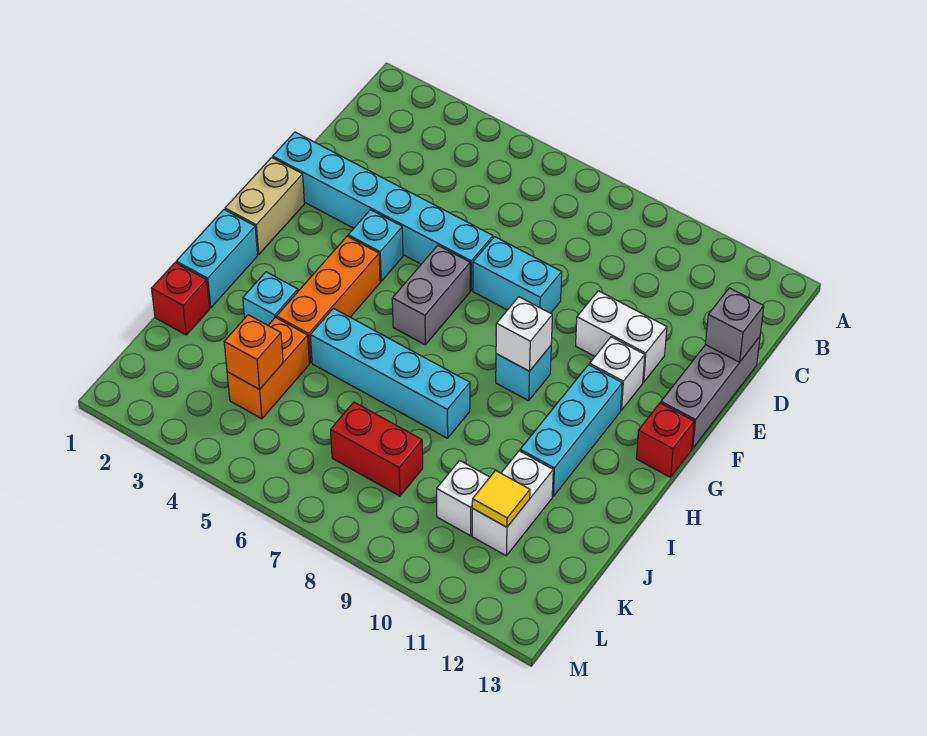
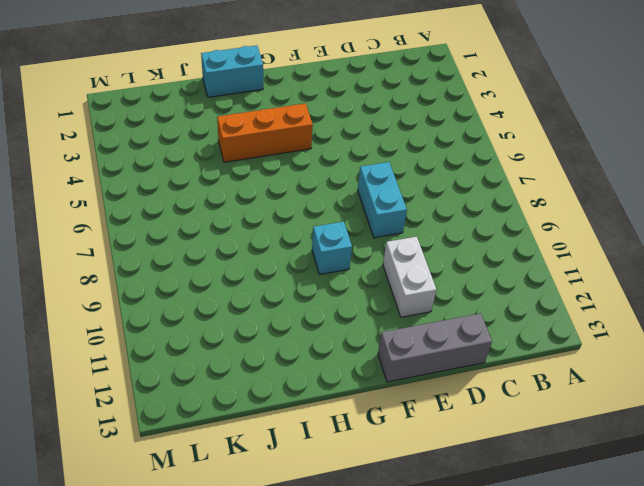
none -> cyan brick E1:E6 level 1
none -> tan brick F1:G1 level 1
none -> cyan brick F4 level 1

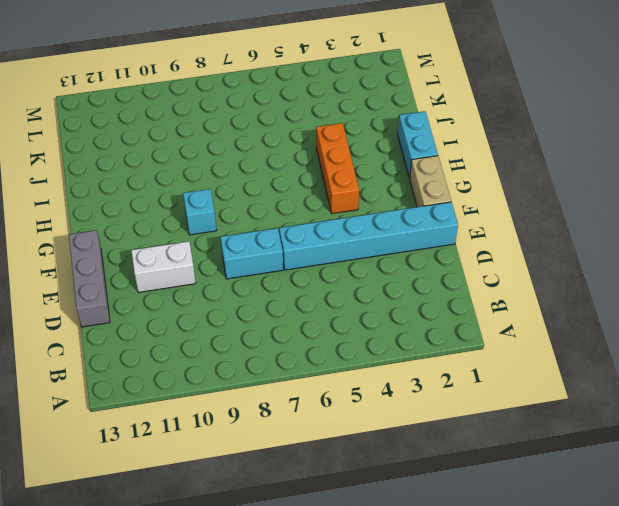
none -> cyan brick F4 level 1
none -> grey brick F6:G6 level 1
none -> white brick F11 level 1

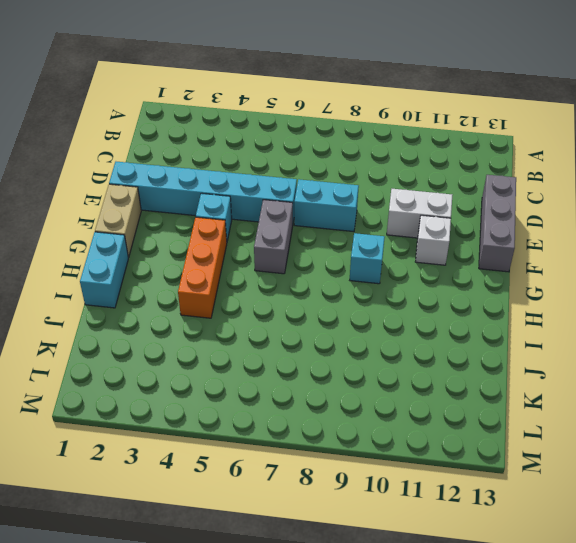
none -> cyan brick G11:I11 level 1
none -> red brick G13 level 1
none -> cyan brick I3 level 1

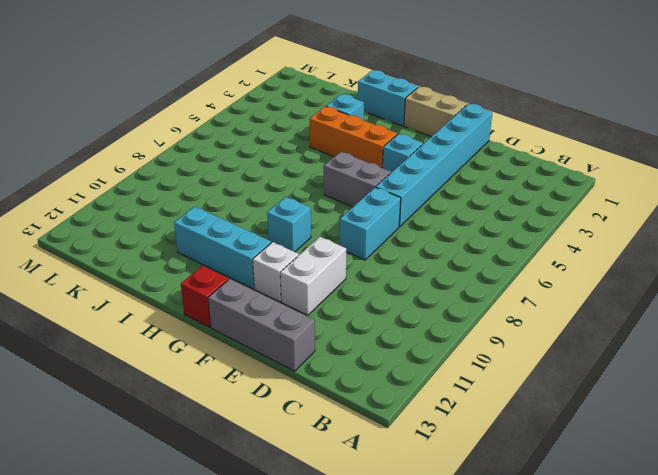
none -> cyan brick I5:I8 level 1
none -> red brick J1 level 1
none -> orange brick J4:K4 level 1

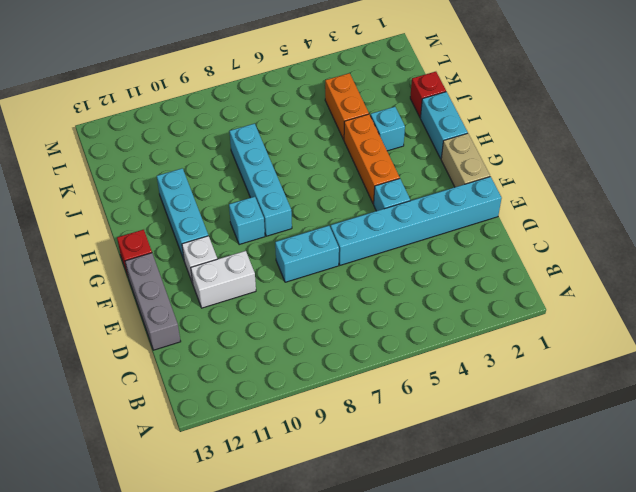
cyan brick G8:J8 level 1 -> cyan brick I5:I8 level 1
none -> grey brick F6:G6 level 1
none -> white brick J11:K11 level 1
none -> red brick K7:K8 level 1

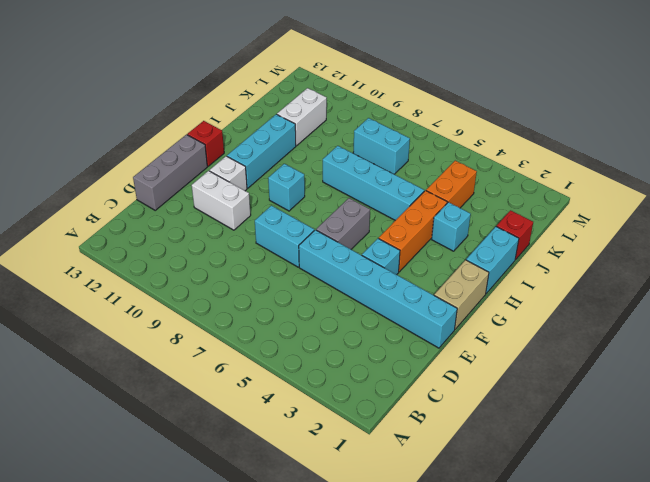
cyan brick K7:K8 level 1 -> red brick K7:K8 level 1
none -> white brick K10 level 1
none -> grey brick D13 level 2
none -> white brick G9 level 2

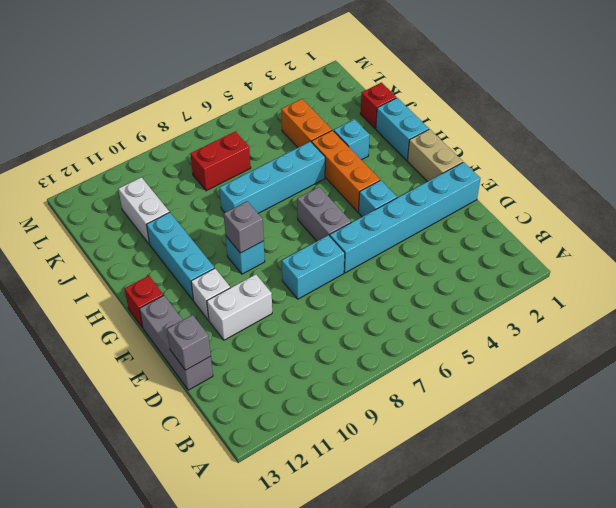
grey brick G9 level 2 -> white brick G9 level 2
none -> white brick K10 level 1
none -> orange brick K4 level 2
none -> yellow tile K11 level 2

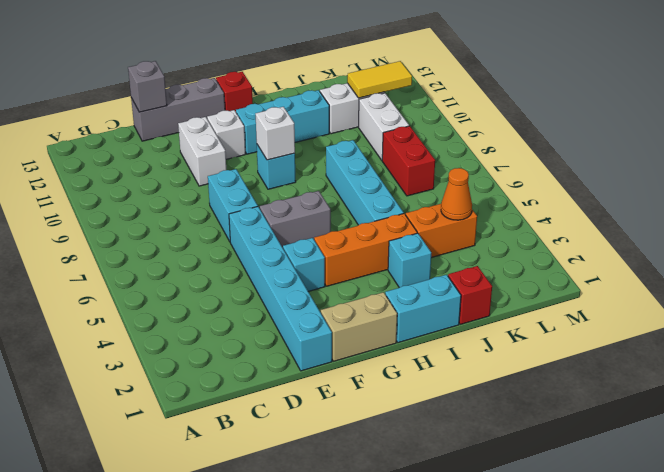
orange cone K4 level 2 -> orange brick K4 level 2
white brick K9:K10 level 1 -> white brick K10 level 1
yellow tile K11:L11 level 2 -> yellow tile K11 level 2

